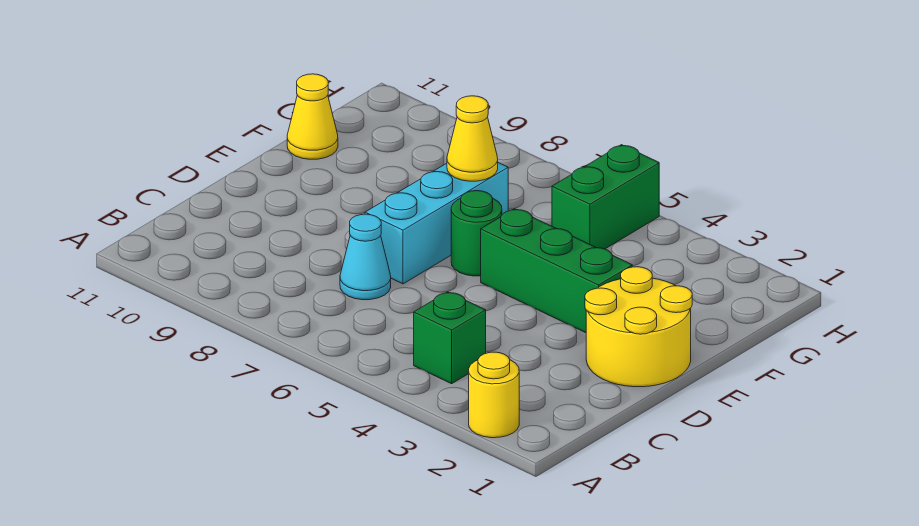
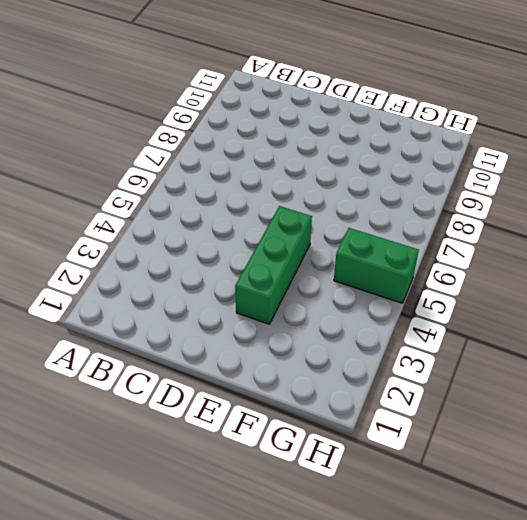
none -> yellow round brick A2 level 1
none -> green brick B4 level 1

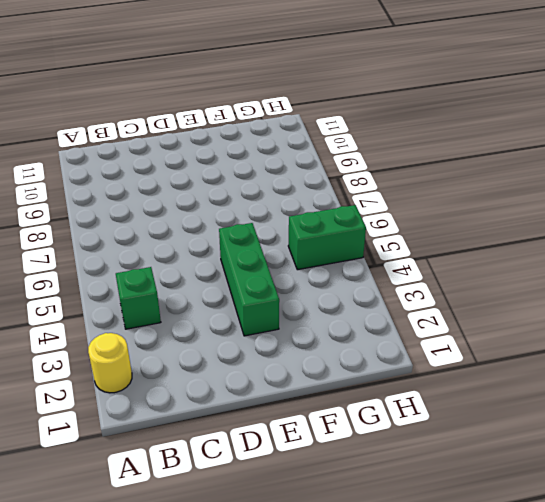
none -> cyan cone C7 level 1
none -> yellow round brick D1:E2 level 1

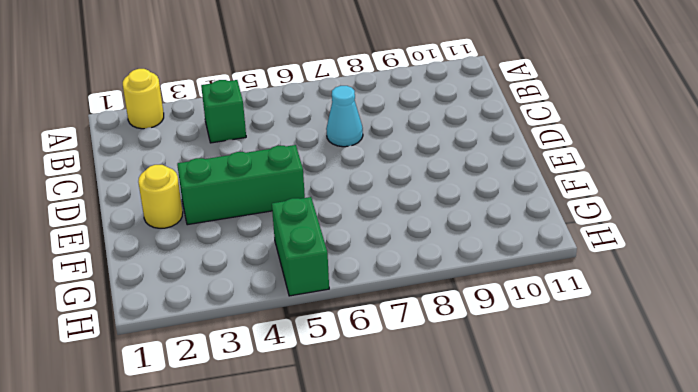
yellow round brick E2 level 1 -> yellow round brick D1:E2 level 1
none -> cyan brick D7:F7 level 1
none -> green round brick E6 level 1

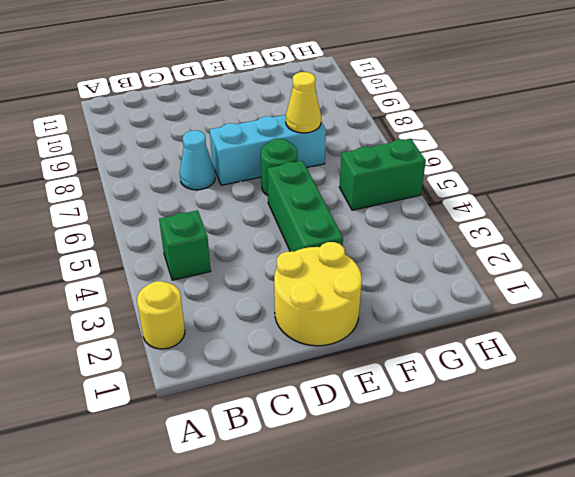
none -> yellow cone F11 level 1

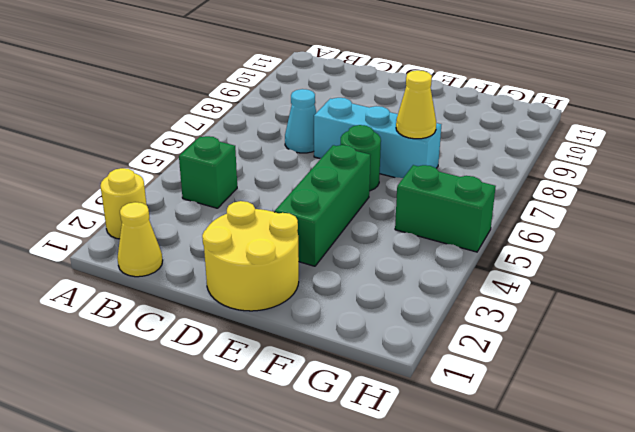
yellow cone B1 level 1 -> yellow cone F11 level 1

